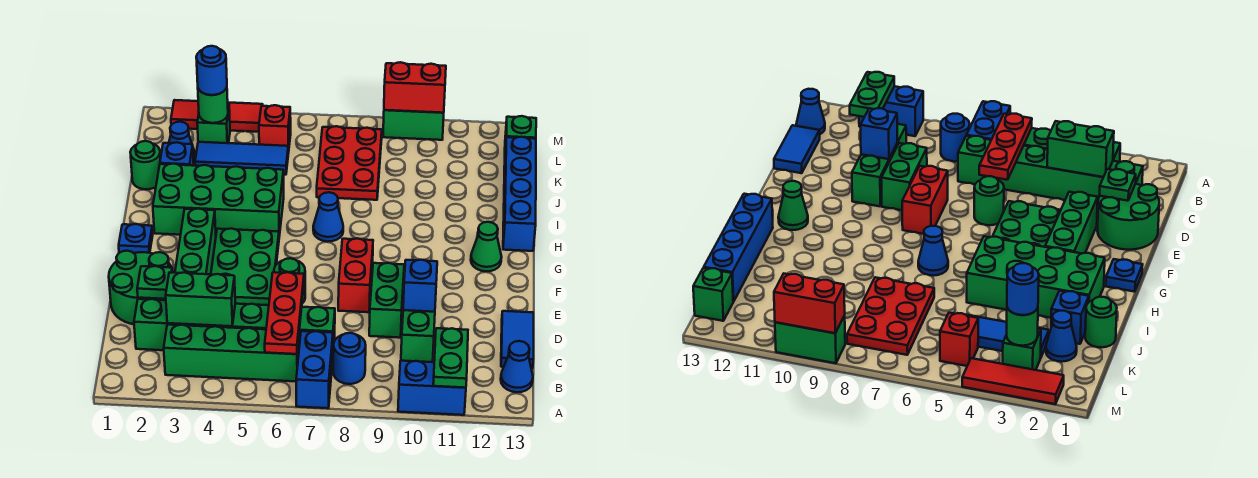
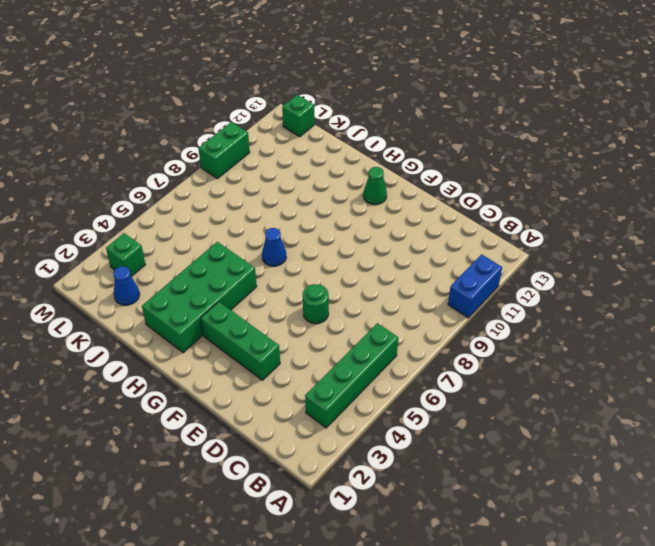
none -> blue brick A7:B7 level 1
none -> blue round brick B8 level 1
none -> blue cone B13 level 1
none -> green brick C2:C7 level 1

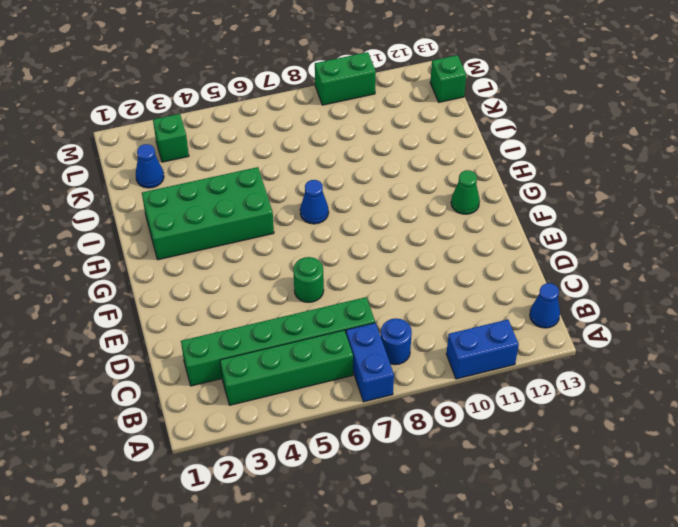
none -> green brick C10:E10 level 1
none -> blue tile C13:D13 level 1
none -> green round brick D1:E2 level 1
none -> green brick D9:E9 level 1

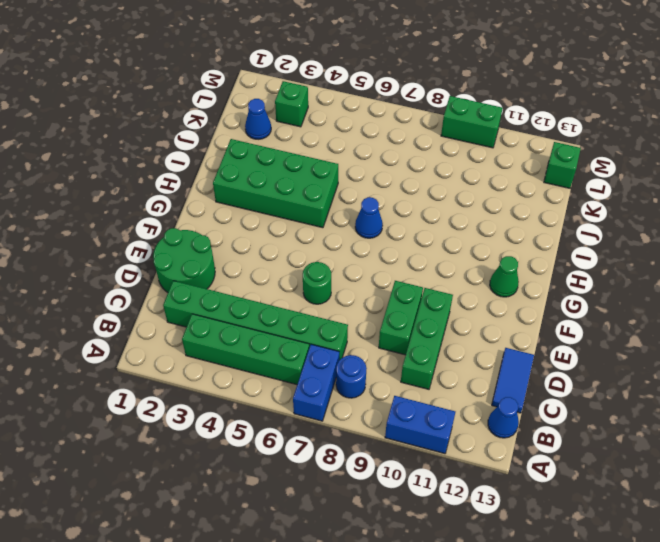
none -> green brick E3:G3 level 1
none -> green plate E4:G5 level 1
none -> red brick E8:F8 level 1
none -> blue plate G1 level 1

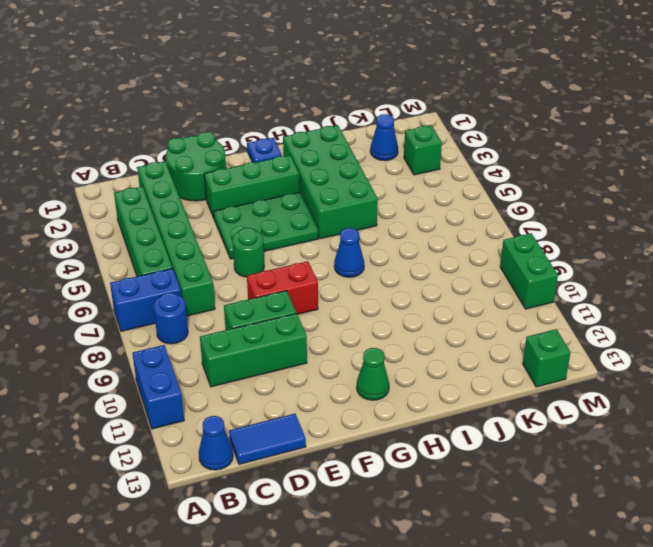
none -> blue brick H13:K13 level 1
none -> green round brick J1 level 1
none -> blue brick J2 level 1
none -> red plate J7:L8 level 1

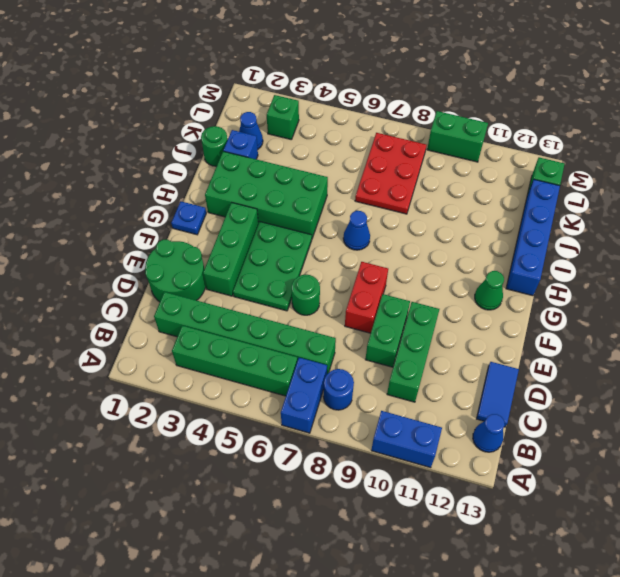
none -> blue tile K3:K5 level 1
none -> red brick L5 level 1
none -> red tile M2:M4 level 1
none -> green plate A11:B11 level 2

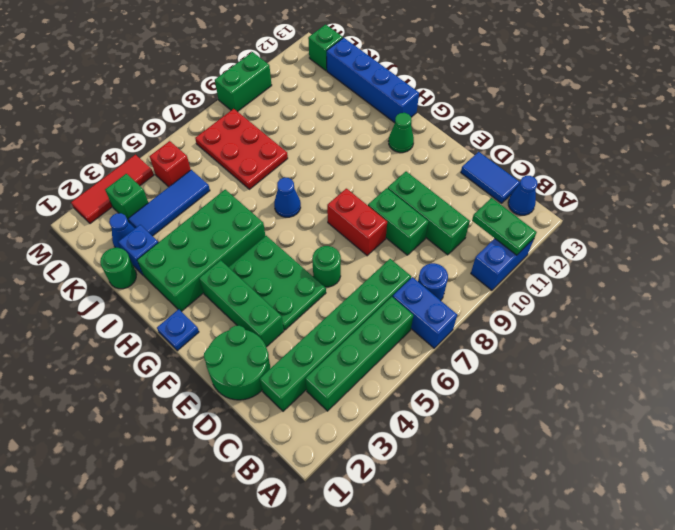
none -> red plate B6:D6 level 2
none -> green brick C3:C4 level 2
none -> green plate D2 level 2
none -> blue brick D10 level 2

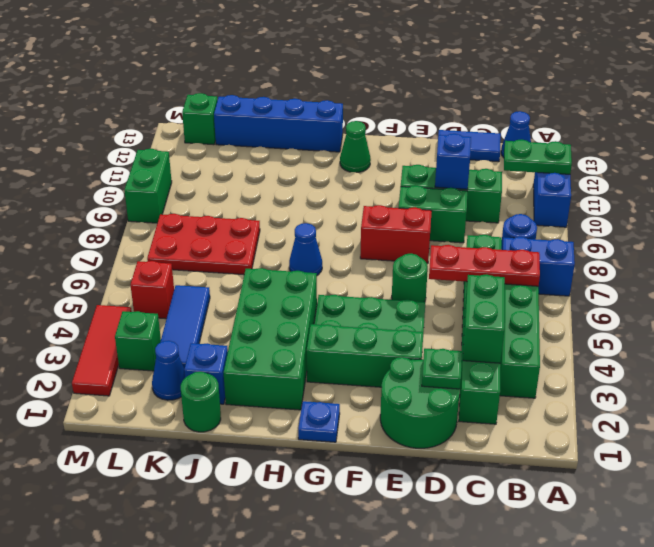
none -> green round brick L3 level 2
none -> red brick M9:M10 level 2
none -> blue round brick L3 level 3

